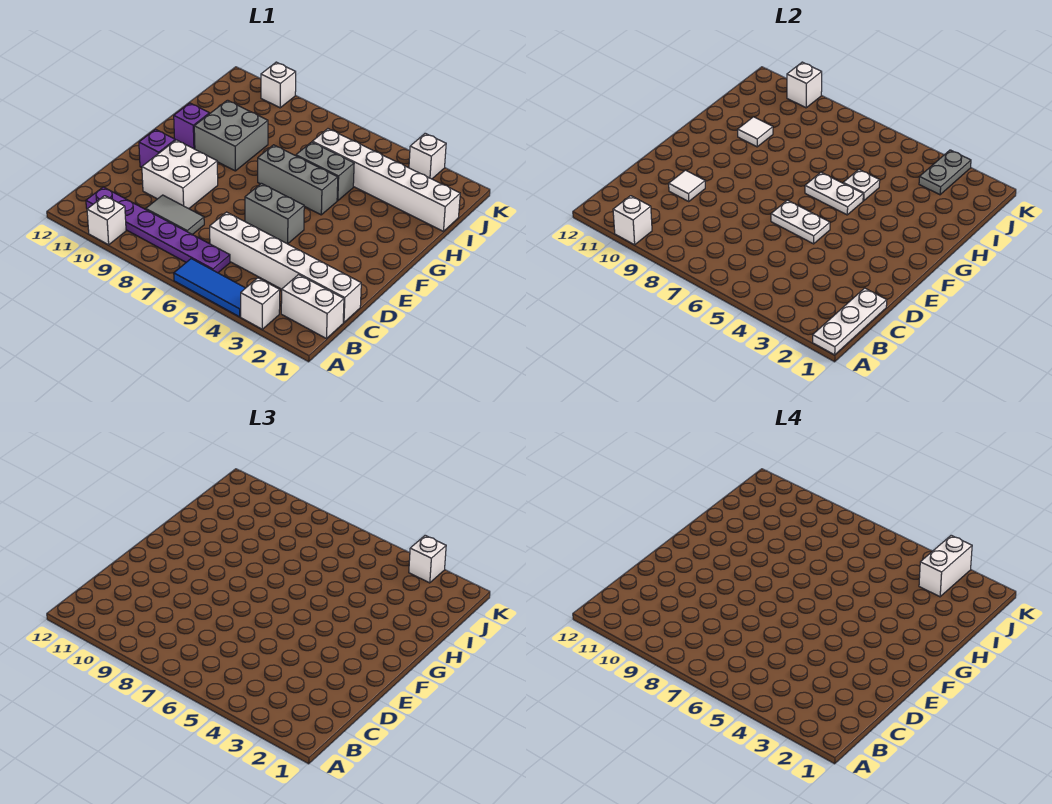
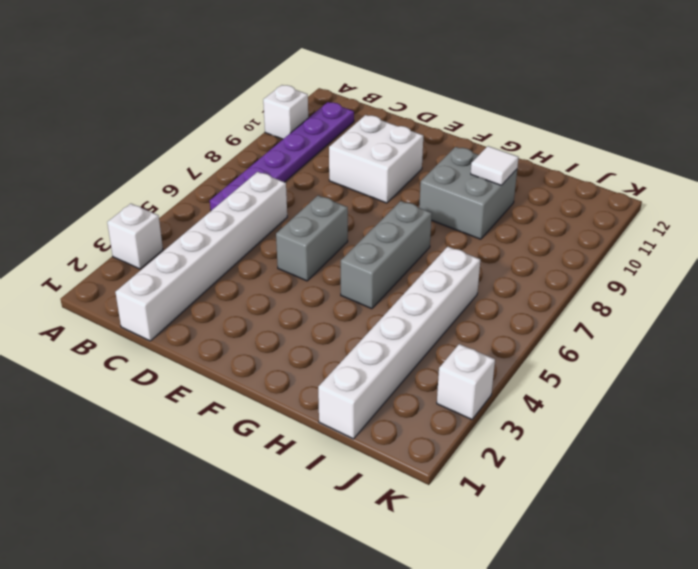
none -> blue tile A4:A6 level 1
none -> white brick B1:B2 level 1
none -> grey tile C8:C9 level 1

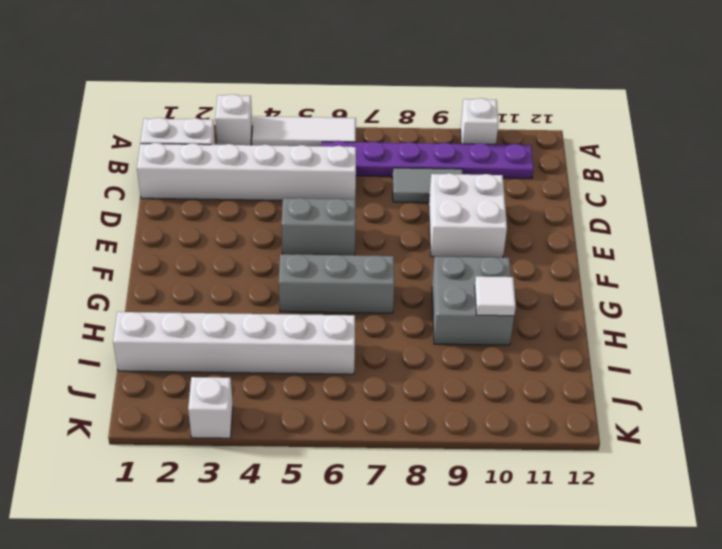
white tile A4:A6 level 1 -> blue tile A4:A6 level 1
none -> purple brick E11 level 1
none -> purple brick G11 level 1
none -> grey brick H5:H6 level 1

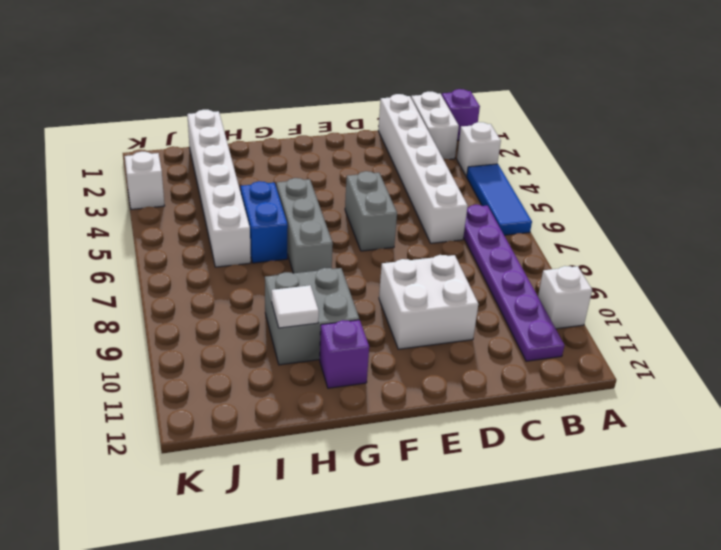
purple brick A1 level 1 -> purple brick E11 level 1
blue brick H5:H6 level 1 -> grey brick H5:H6 level 1
none -> grey tile C8:C9 level 1
none -> white brick K10 level 1
none -> white plate A1:C1 level 2

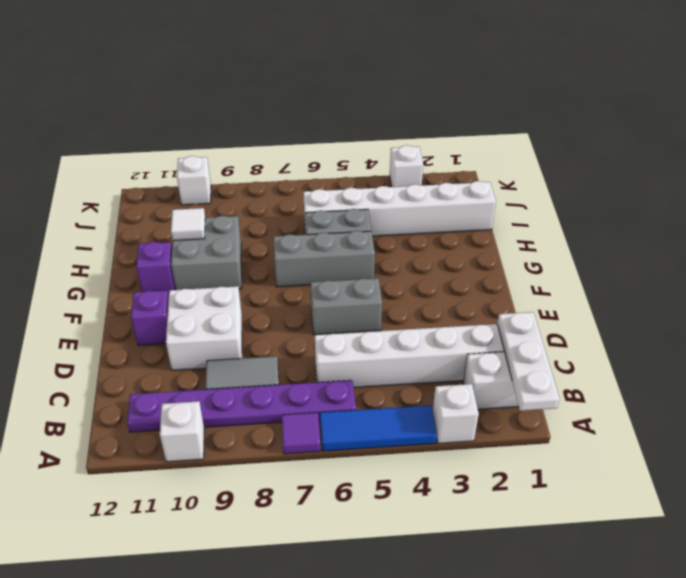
purple tile A7 level 1 -> none
none -> white brick A10 level 2
none -> white tile D10 level 2
none -> white plate E5:E6 level 2

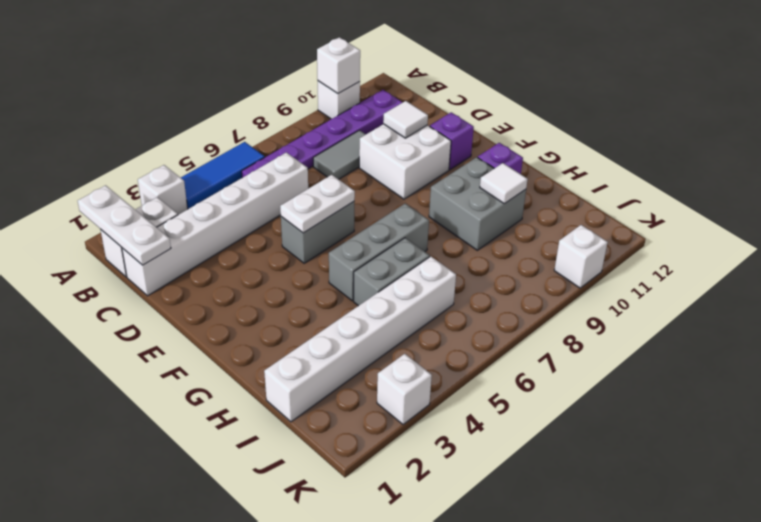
none -> white plate G5:G6 level 2
none -> white plate H5 level 2
none -> grey plate J3:K3 level 2

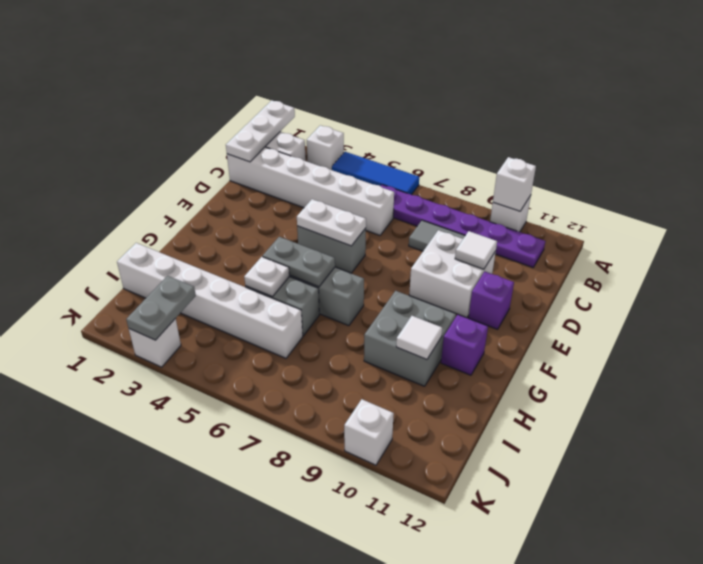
grey plate G5:G6 level 2 -> white plate G5:G6 level 2
none -> white brick K10 level 2
none -> white brick K3 level 3
none -> white brick J3:K3 level 4

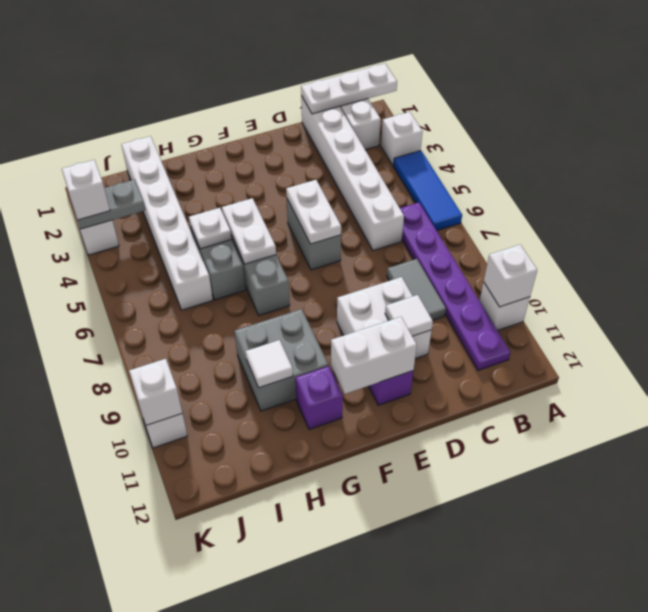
white brick E11:F11 level 2 -> white brick J3:K3 level 4

